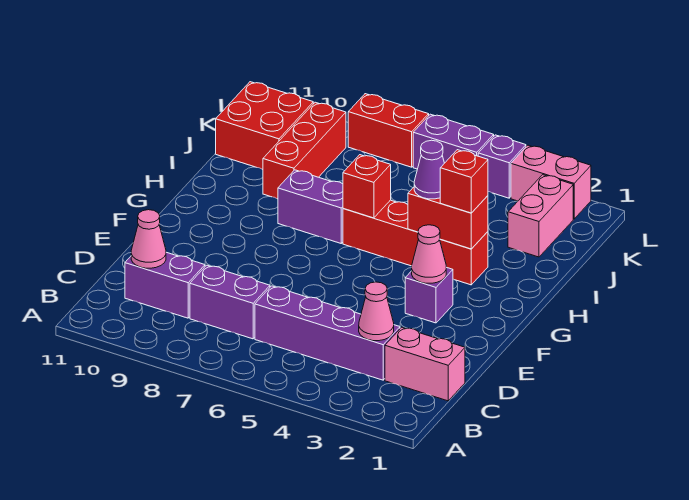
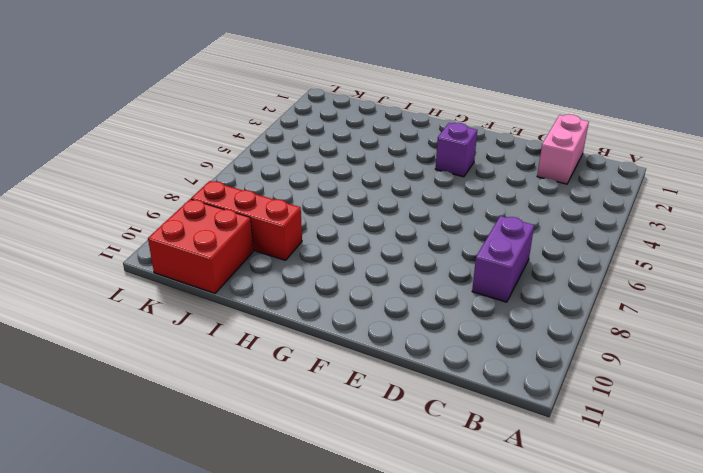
none -> purple brick C3:C6 level 1
none -> purple brick C9:C10 level 1
none -> red brick H3:H6 level 1

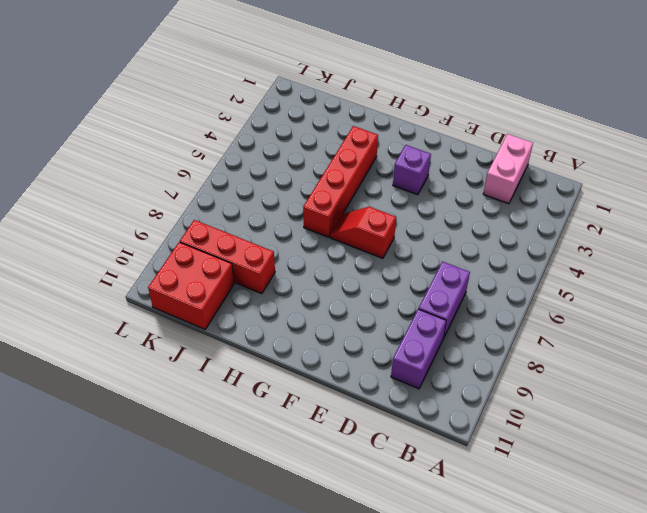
red slope F6:G6 level 1 top F -> none
none -> purple brick C3:C6 level 1
none -> purple brick H7:H8 level 1
none -> pink brick J2:K2 level 1

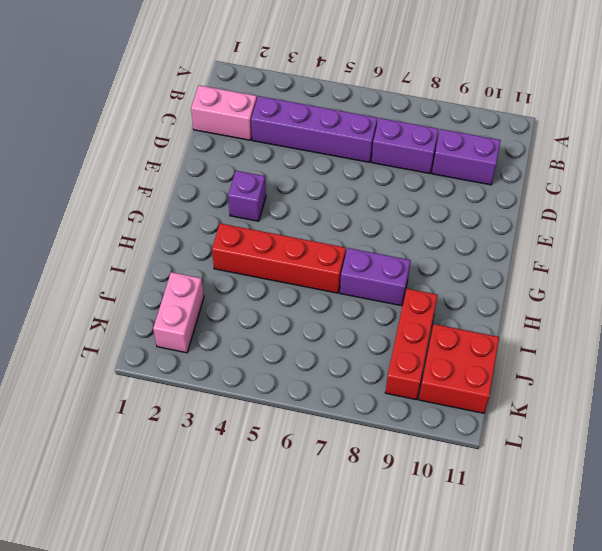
none -> pink brick L2:L3 level 1
none -> purple brick L4 level 1
none -> purple brick L5:L6 level 1

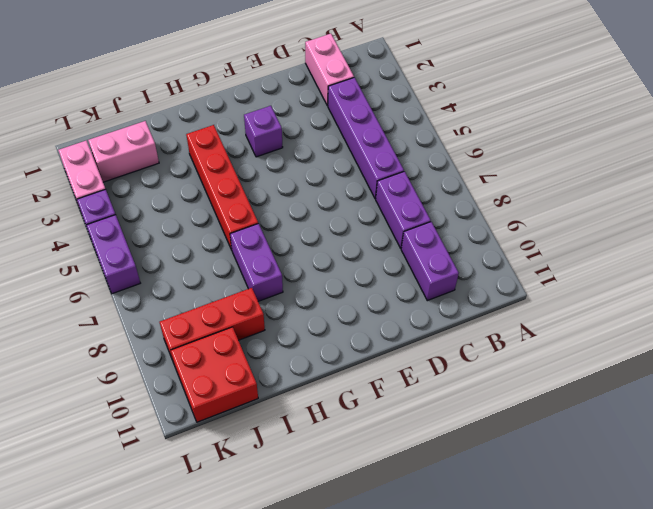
none -> red brick L7:L8 level 1
none -> pink cone C3 level 2
none -> pink cone C10 level 2

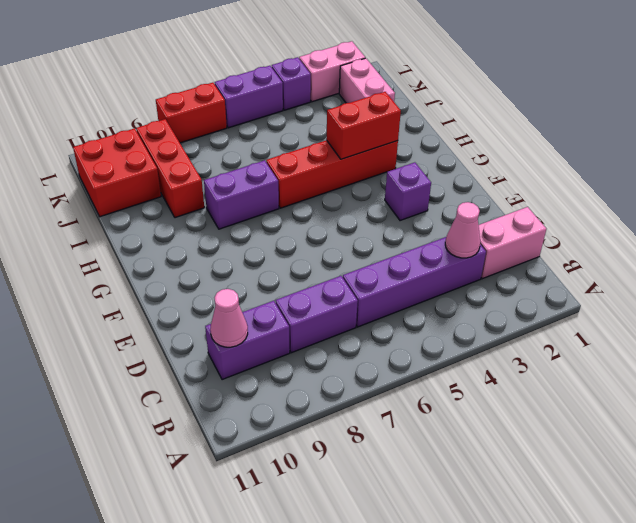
none -> pink cone F3 level 2
none -> red brick H6 level 2
none -> red brick H3 level 3

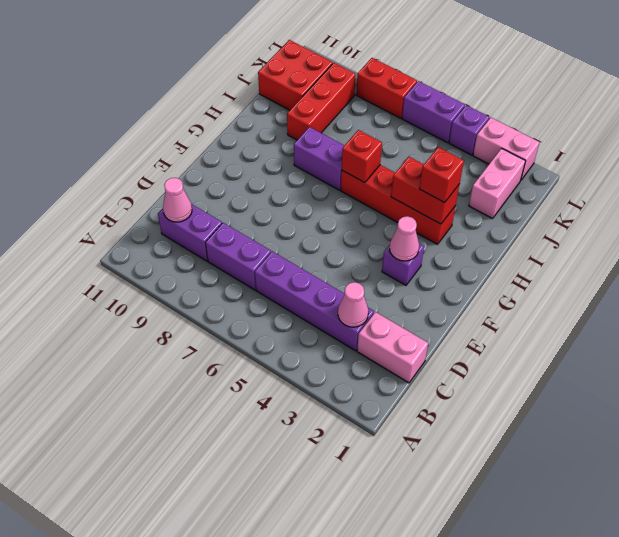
none -> purple cone H4 level 3

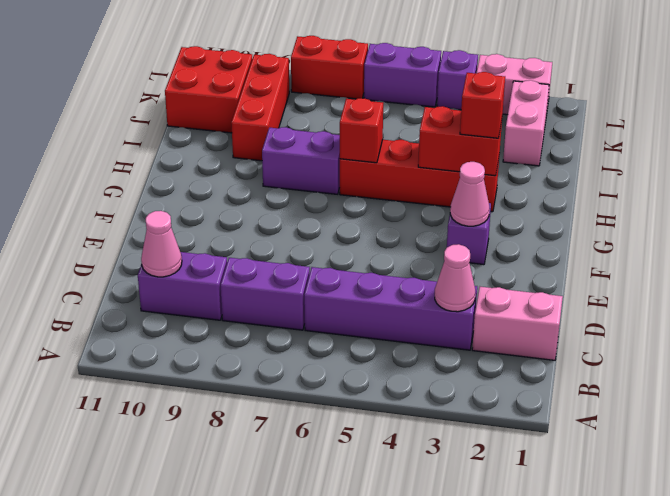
none -> purple cone H4 level 3

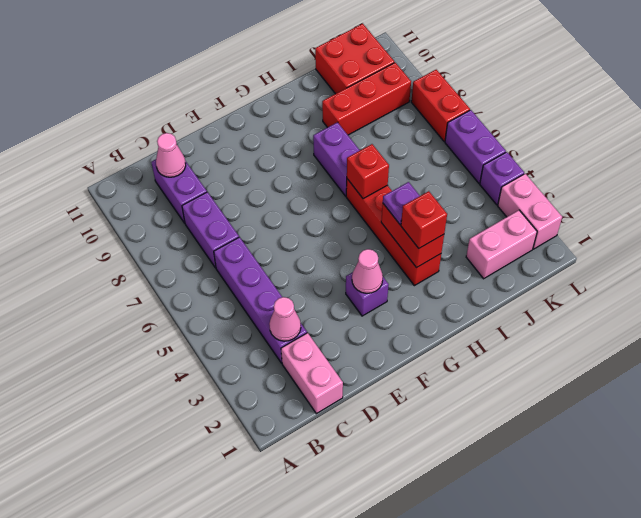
purple plate H4 level 3 -> purple cone H4 level 3

